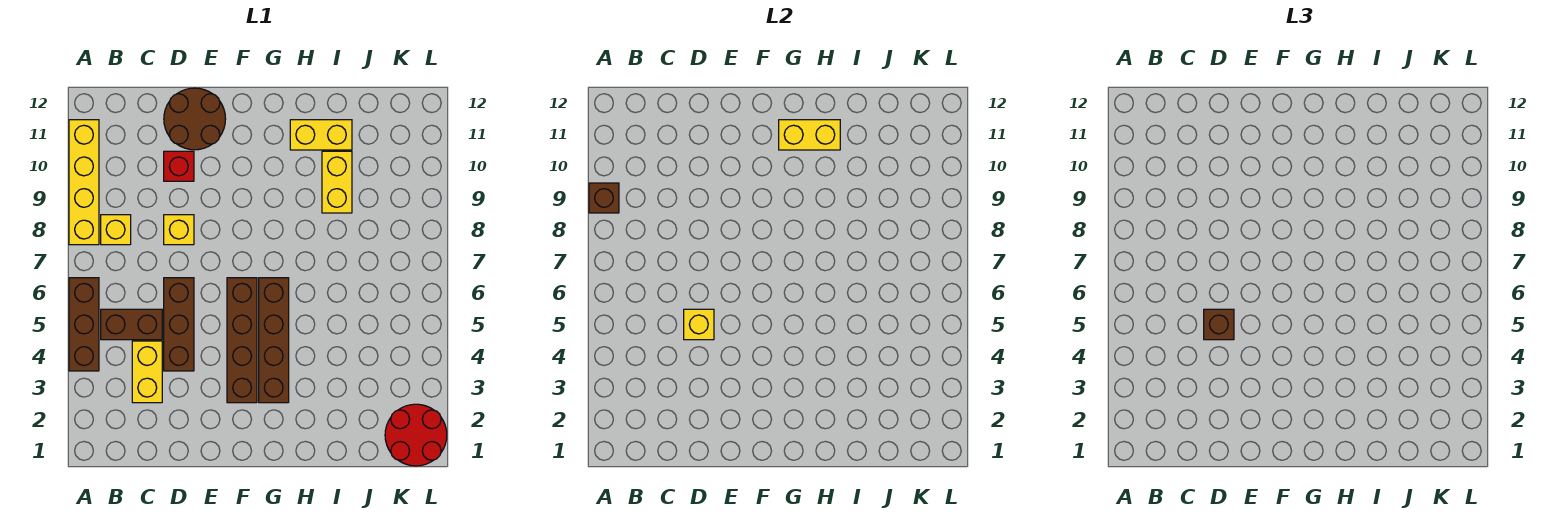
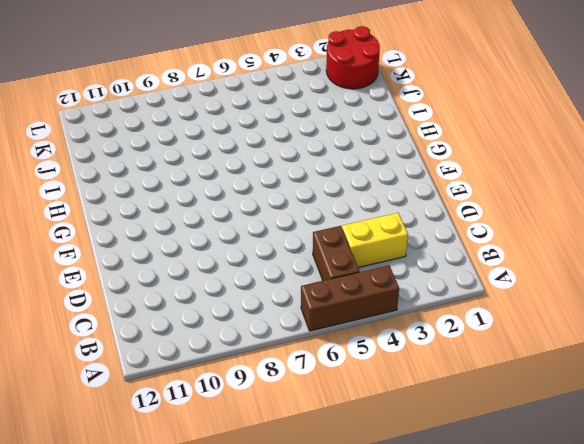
none -> yellow brick A8:A11 level 1
none -> yellow brick B8 level 1
none -> brown brick D4:D6 level 1

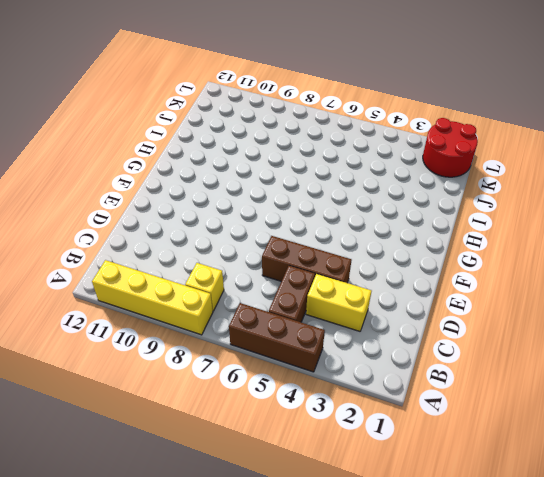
none -> yellow brick D8 level 1
none -> red brick D10 level 1
none -> brown round brick D11:E12 level 1

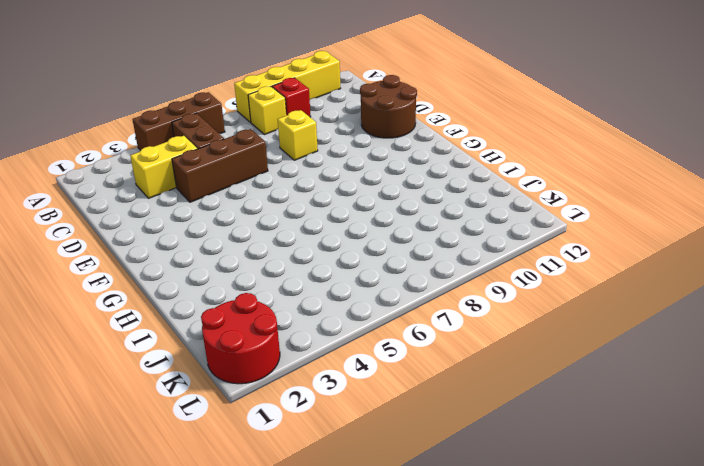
red brick B9 level 1 -> red brick D10 level 1
none -> brown brick F3:F6 level 1
none -> brown brick G3:G6 level 1
none -> yellow brick H11:I11 level 1

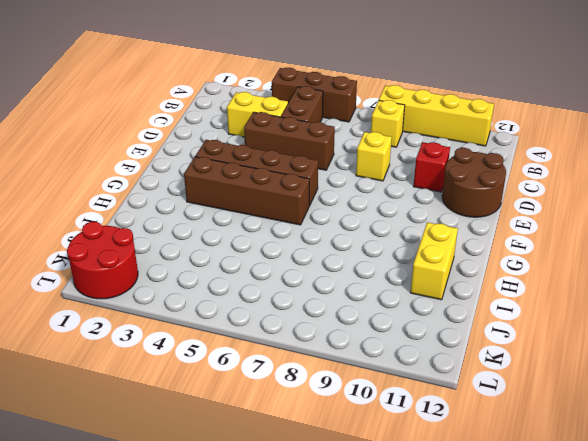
none -> yellow brick I9:I10 level 1
none -> brown brick A9 level 2
none -> yellow brick D5 level 2

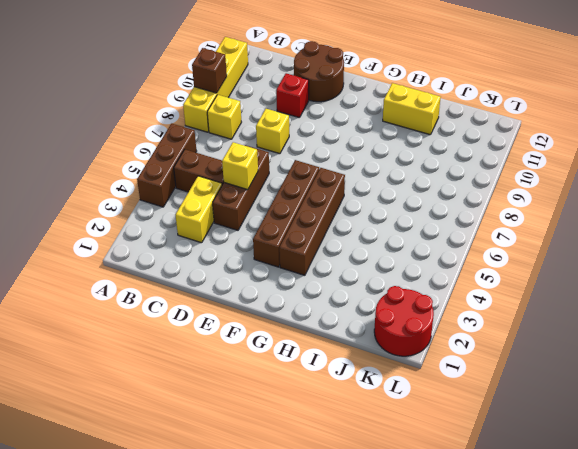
none -> yellow brick I9:I10 level 1
none -> yellow brick G11:H11 level 2
none -> brown brick D5 level 3

